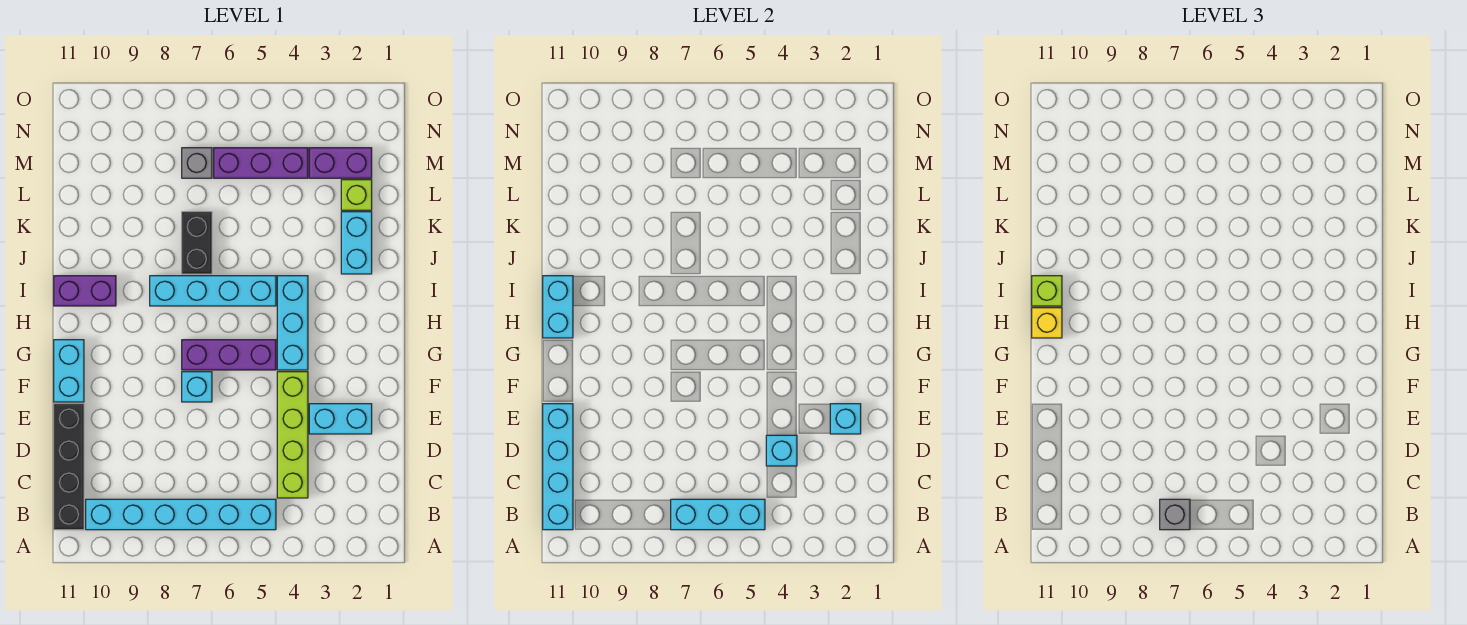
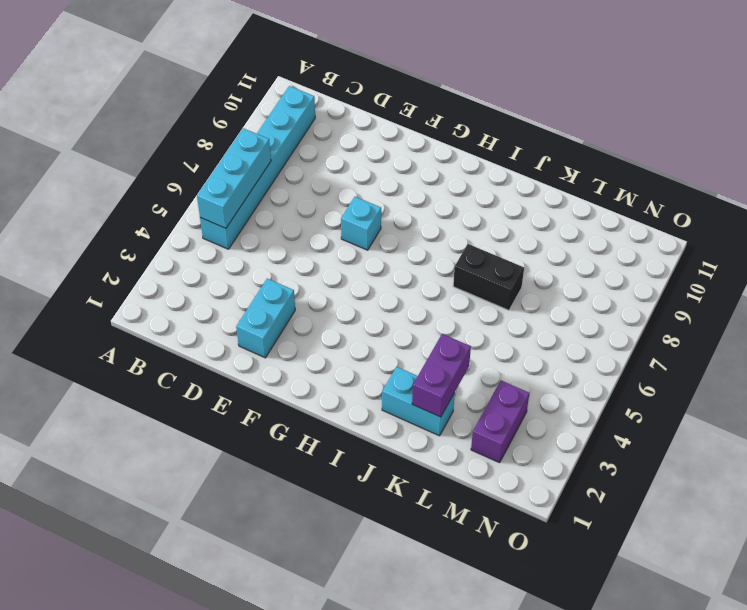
purple brick K2:K3 level 2 -> purple brick I10:I11 level 1
none -> black brick B11:E11 level 1
none -> lime brick C4:F4 level 1
none -> cyan brick F11:G11 level 1

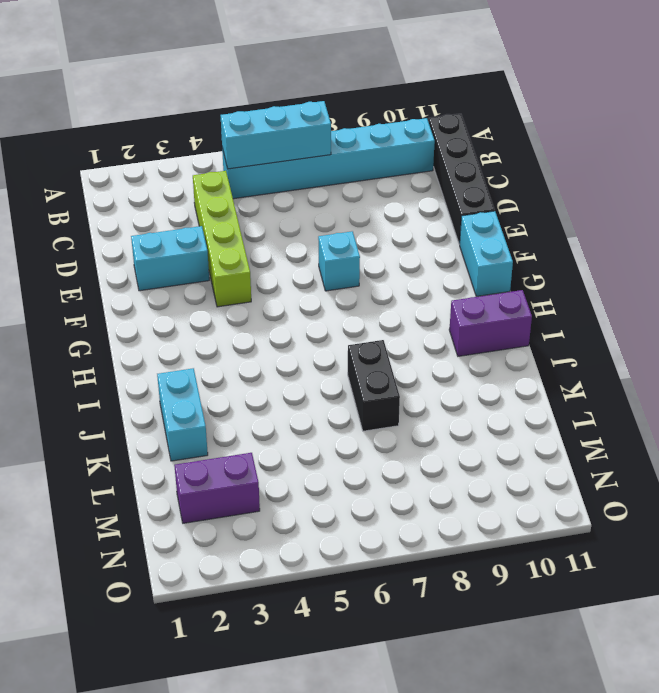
none -> cyan brick G4:I4 level 1
none -> purple brick G5:G7 level 1
none -> cyan brick I5:I8 level 1

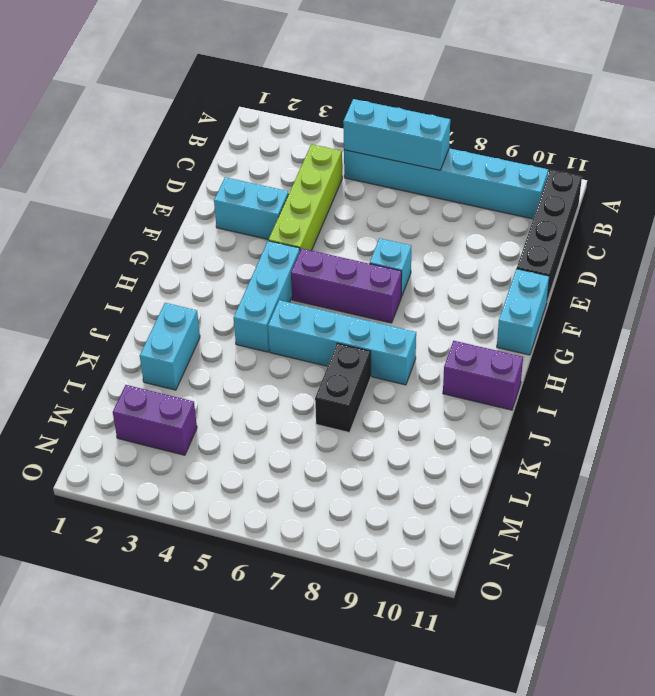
none -> lime brick L2 level 1
none -> purple brick M4:M6 level 1
none -> grey brick M7 level 1

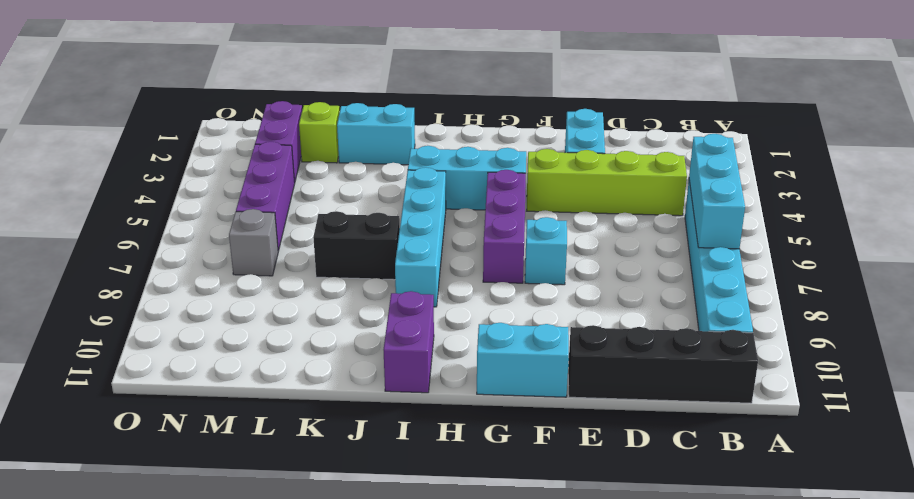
none -> cyan brick B11:E11 level 2
none -> cyan brick D4 level 2
none -> cyan brick E2 level 2

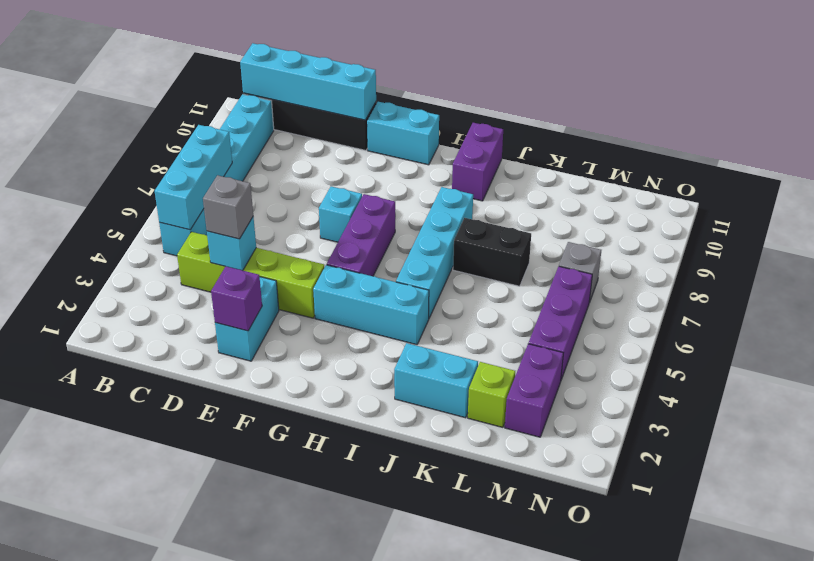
grey brick D4 level 3 -> grey brick B7 level 3
purple brick E2 level 2 -> cyan brick E2 level 2
none -> cyan brick H11:I11 level 2
none -> yellow brick H11 level 3
none -> lime brick I11 level 3

